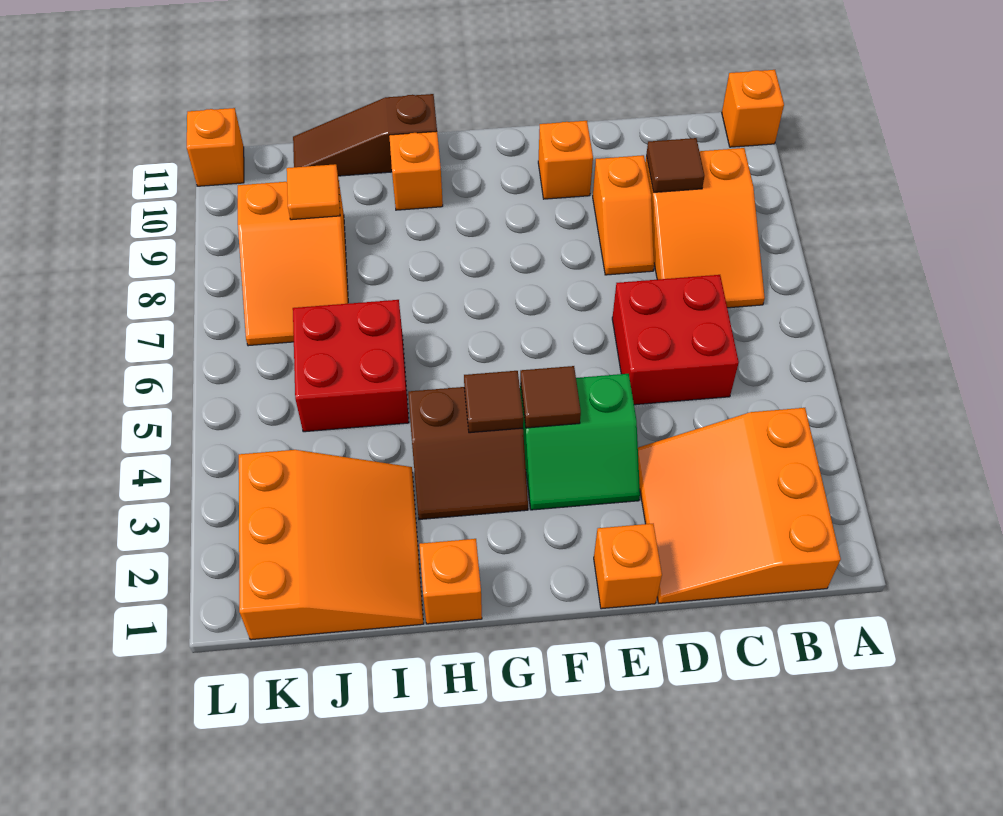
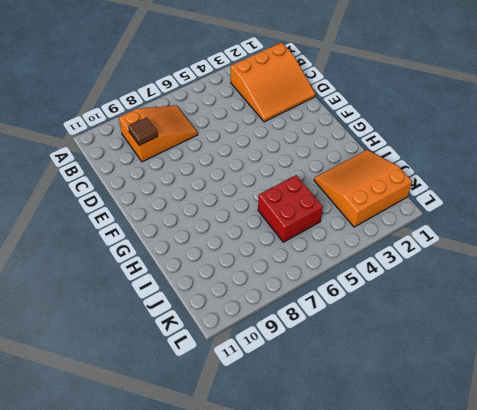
none -> orange brick A11 level 1
none -> red brick C5:D6 level 1
none -> orange slope D8:D9 level 1 top 9

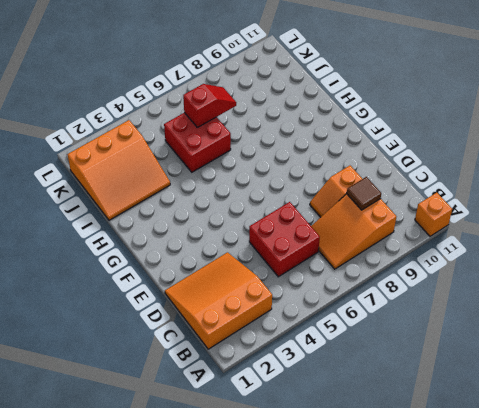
red slope J6:J7 level 2 top 6 -> none
none -> orange brick E1 level 1
none -> green slope E3:F4 level 1 top 4
none -> orange brick E10 level 1

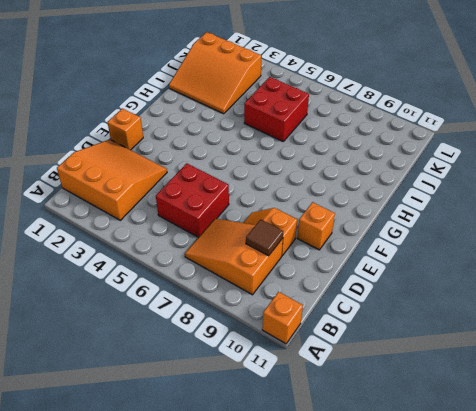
none -> green slope E3:F4 level 1 top 4
none -> brown slope G3:H4 level 1 top 4
none -> orange brick H1 level 1

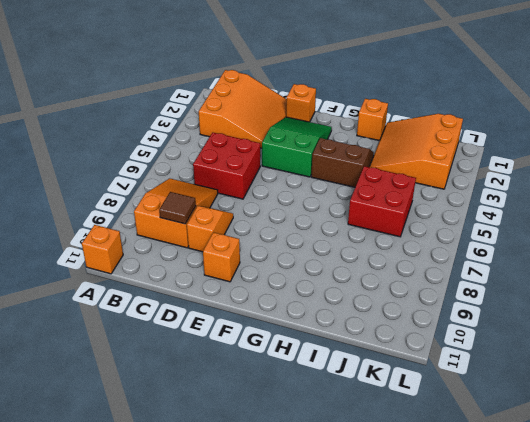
green slope E2:F4 level 1 top 4 -> green slope E3:F4 level 1 top 4
none -> orange brick H10 level 1
none -> brown slope H11:J11 level 1 top H
none -> orange slope J7:K9 level 1 top 9

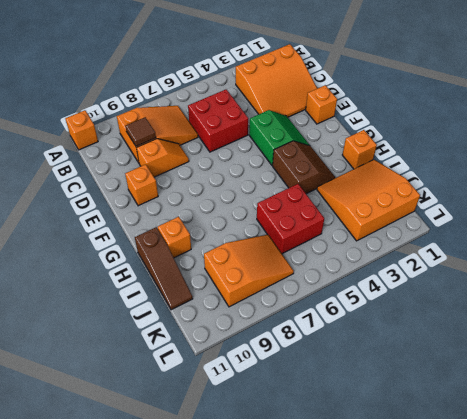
none -> orange brick L11 level 1
none -> brown tile F4 level 2
none -> brown tile G4 level 2

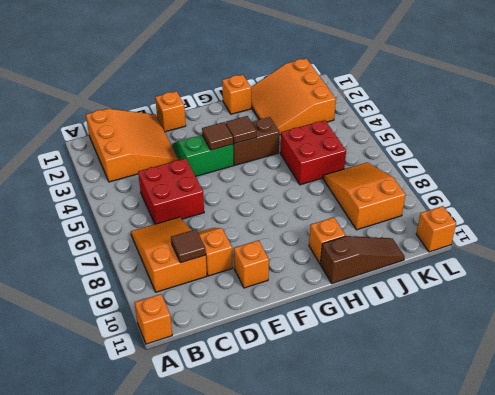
none -> orange tile J9 level 2

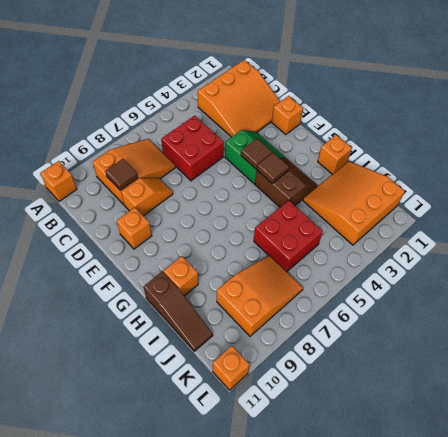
none -> orange tile J9 level 2

